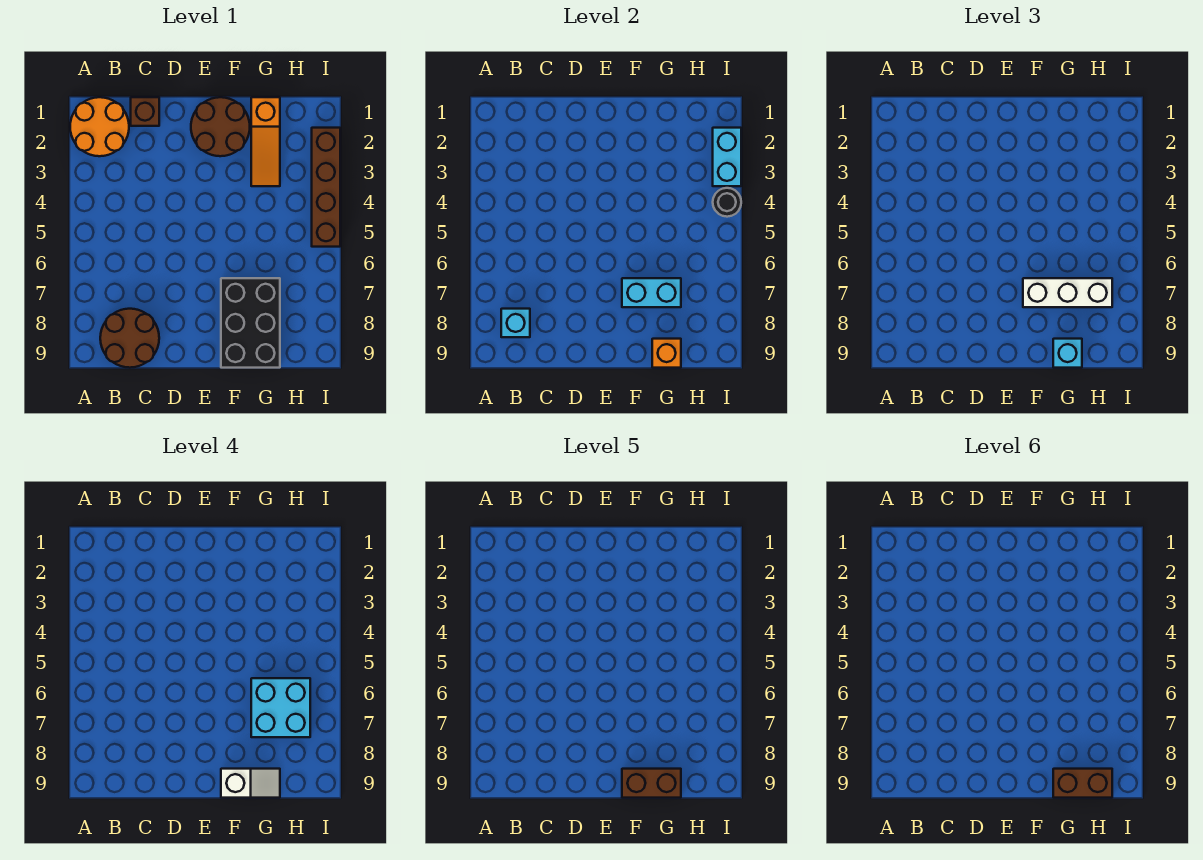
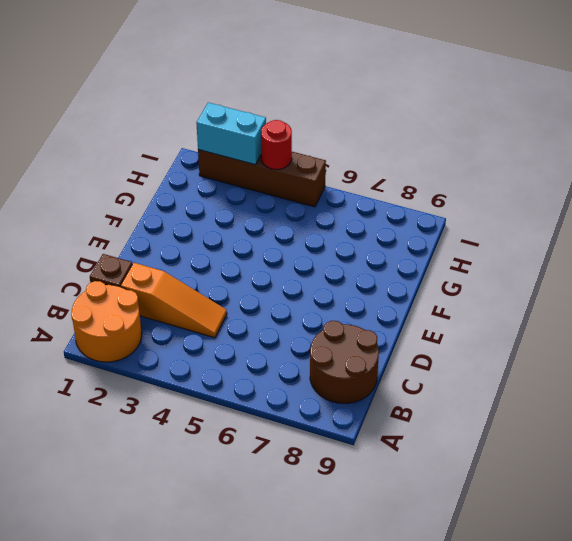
orange slope C2:C4 level 1 top 2 -> orange slope G1:G3 level 1 top 1
red round brick I4 level 2 -> black round brick I4 level 2
none -> brown round brick E1:F2 level 1
none -> black brick F7:G9 level 1
none -> cyan brick B8 level 2

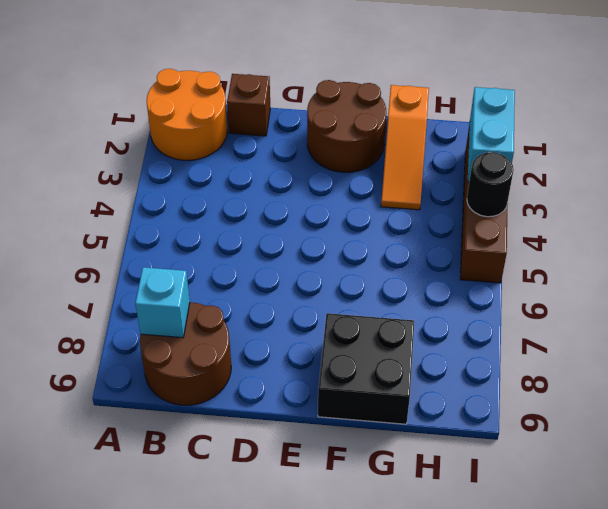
black brick F8:G9 level 1 -> black brick F7:G9 level 1
none -> cyan brick F7:G7 level 2
none -> orange brick G9 level 2
none -> white brick F7:H7 level 3

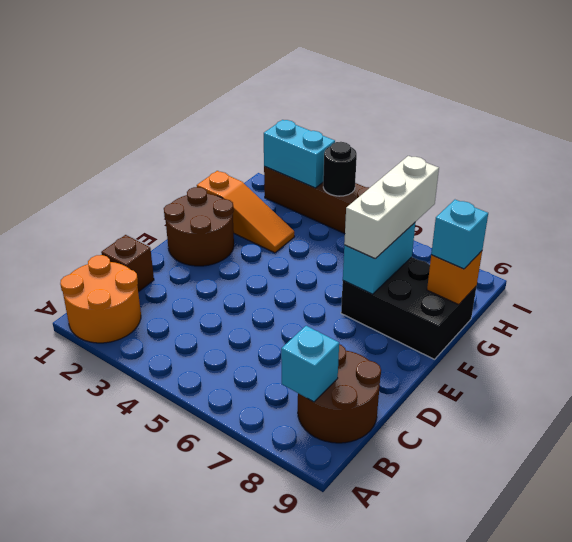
none -> white slope F9:G9 level 4 top F
none -> cyan brick G6:H7 level 4
none -> brown brick F9:G9 level 5

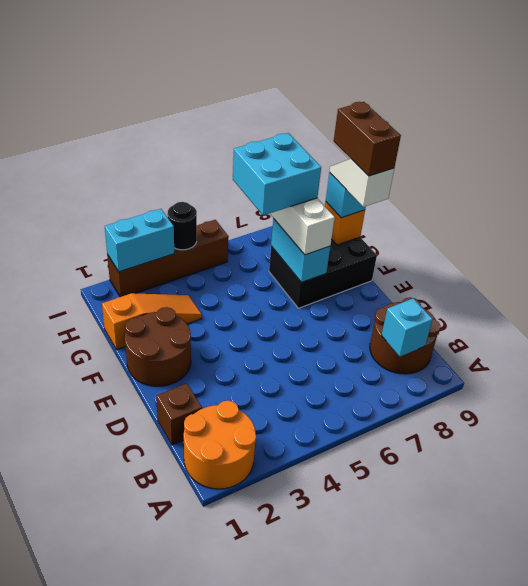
none -> brown brick G9:H9 level 6

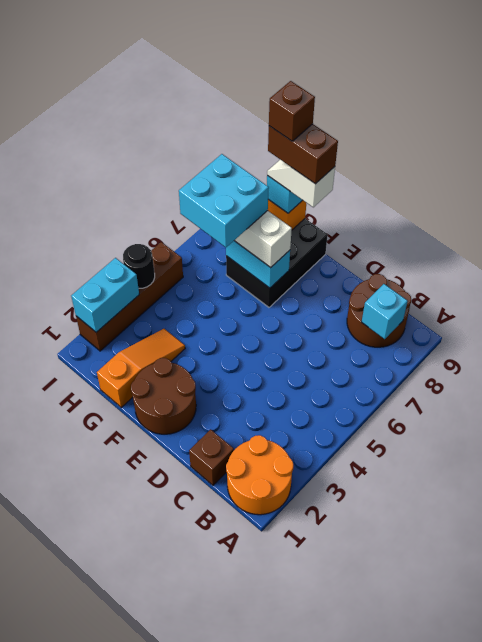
brown brick G9 level 6 -> brown brick G9:H9 level 6

